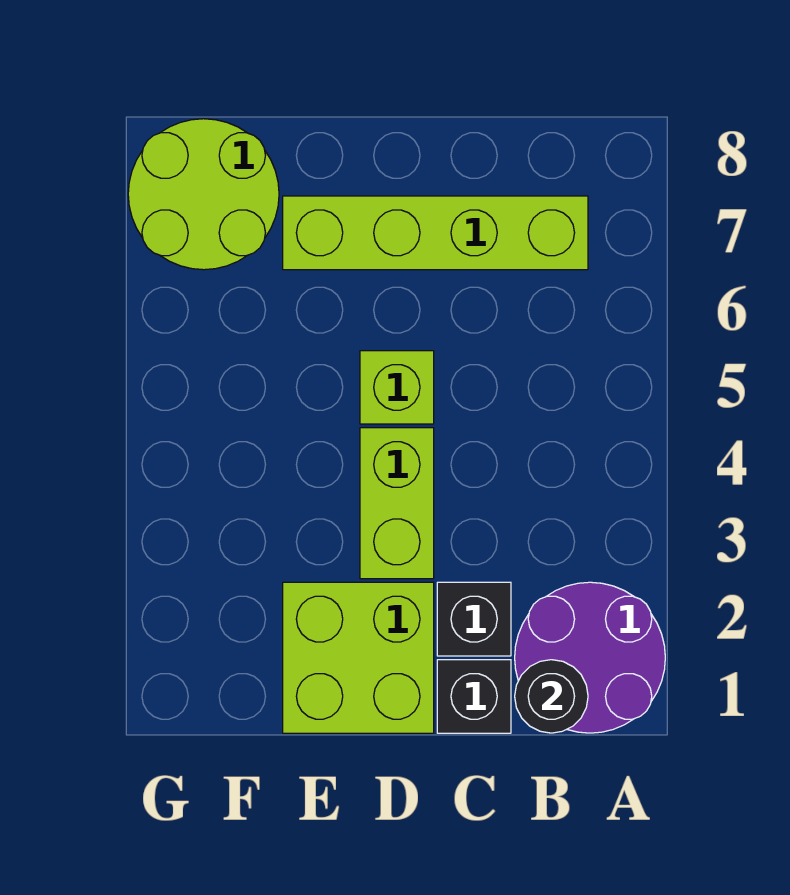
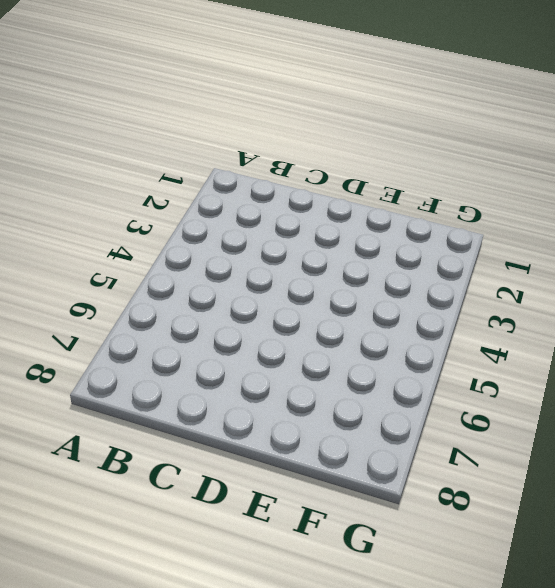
none -> purple round brick A1:B2 level 1
none -> lime brick B7:E7 level 1

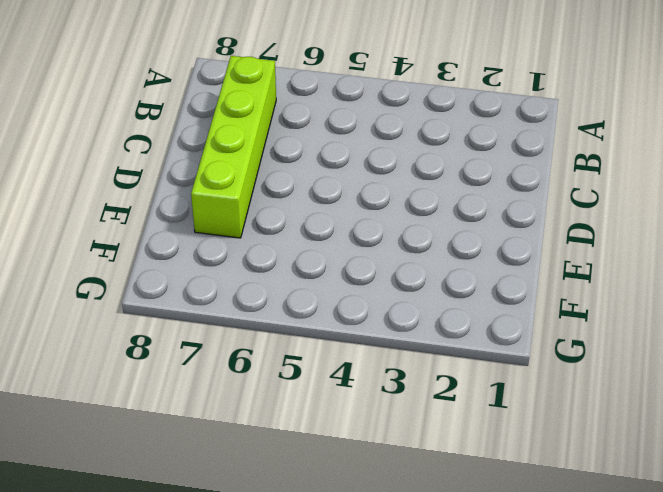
none -> purple round brick A1:B2 level 1
none -> black brick C1 level 1

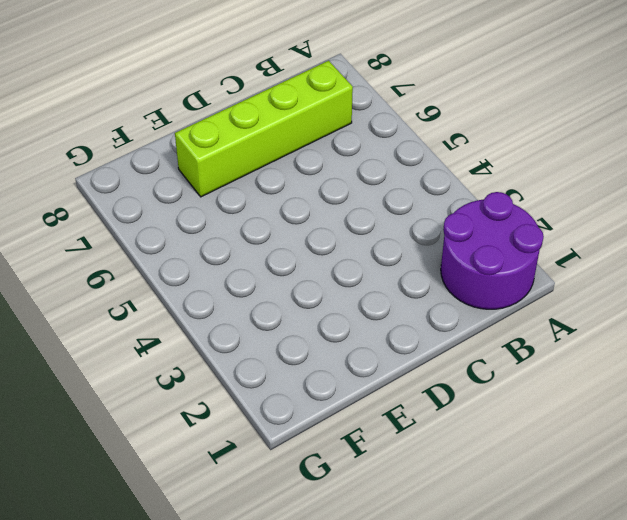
none -> black brick C1 level 1
none -> black brick C2 level 1

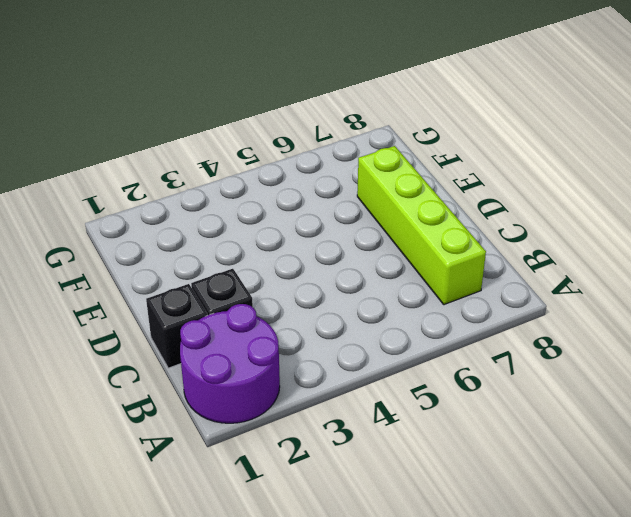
none -> lime brick D1:E2 level 1
none -> lime brick D3:D4 level 1

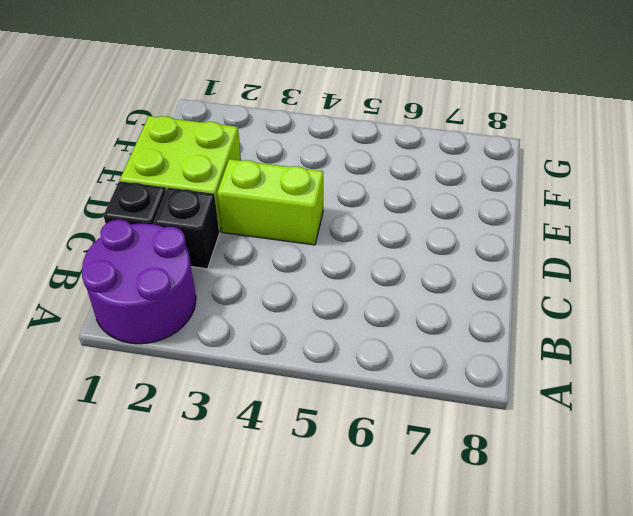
none -> lime brick B7:E7 level 1
none -> lime brick D5 level 1

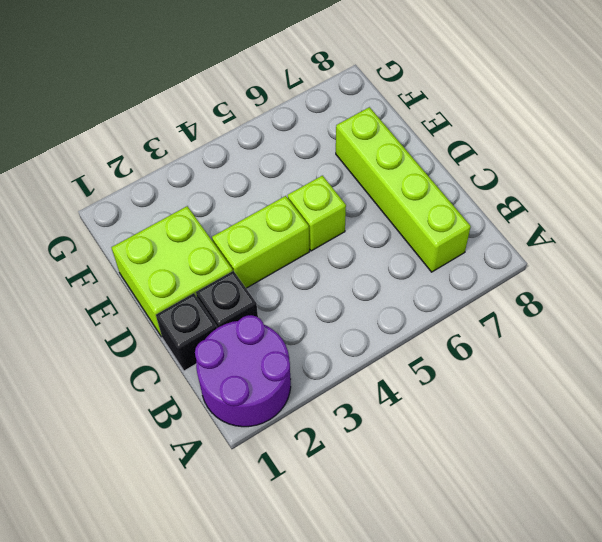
none -> lime round brick F7:G8 level 1
none -> black round brick B1 level 2

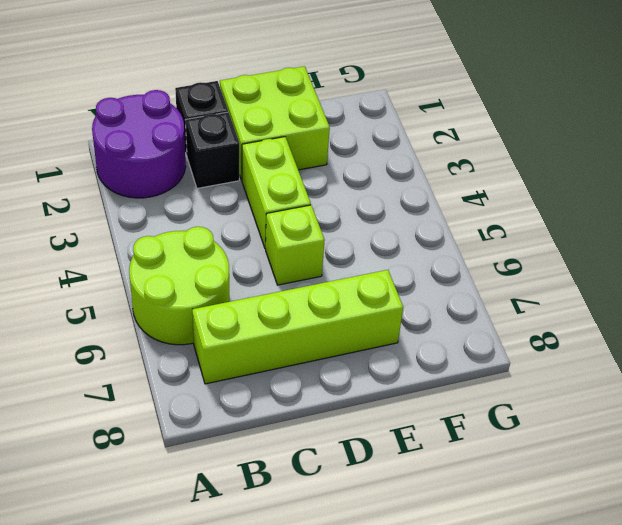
lime round brick A5:B6 level 1 -> lime round brick F7:G8 level 1
none -> black round brick B1 level 2

